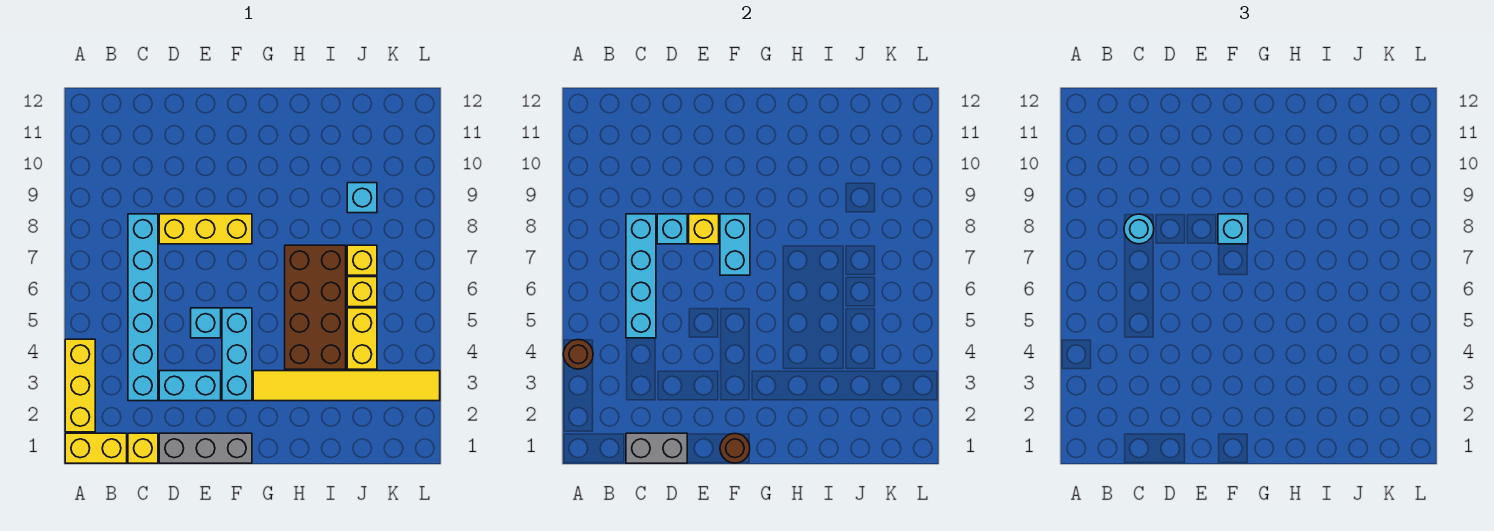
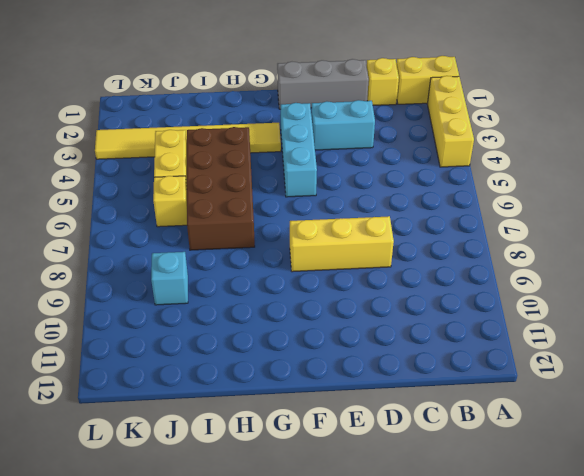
none -> cyan brick C3:C8 level 1
none -> cyan brick E5 level 1
none -> yellow brick J7 level 1

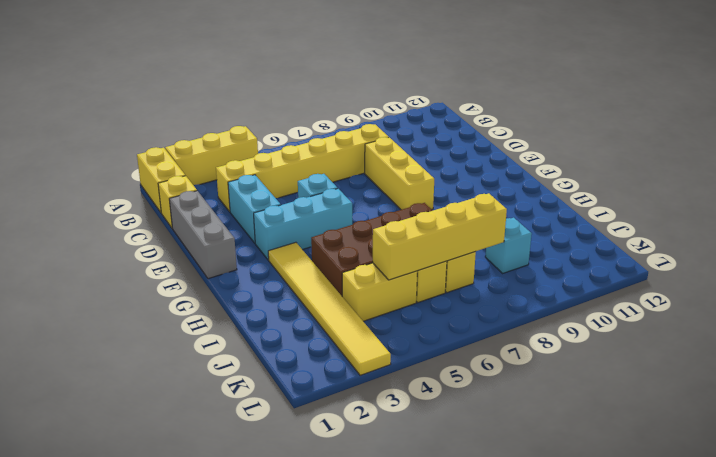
yellow brick C3:C8 level 1 -> cyan brick C3:C8 level 1
yellow brick J5:J8 level 2 -> none
none -> brown round brick A4 level 2
none -> grey brick C1:D1 level 2
none -> cyan brick C5:C8 level 2

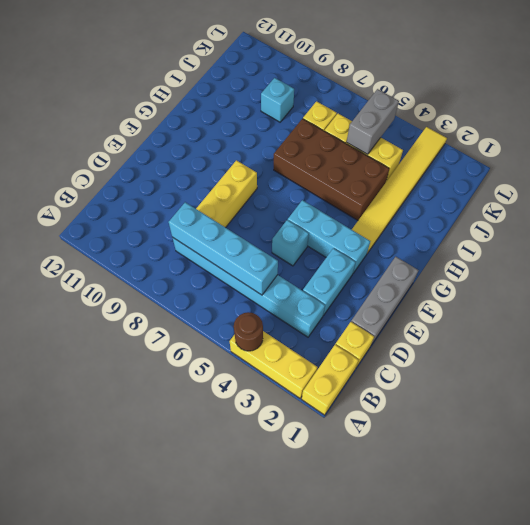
grey brick J5:K5 level 2 -> grey brick C1:D1 level 2
none -> cyan brick D8 level 2
none -> yellow brick E8 level 2
none -> brown round brick F1 level 2

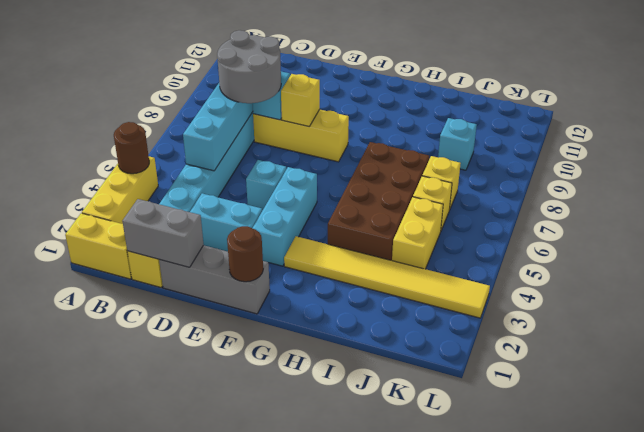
grey round brick C7:D8 level 3 -> cyan round brick C8 level 3
none -> cyan brick F7:F8 level 2
none -> cyan brick F8 level 3

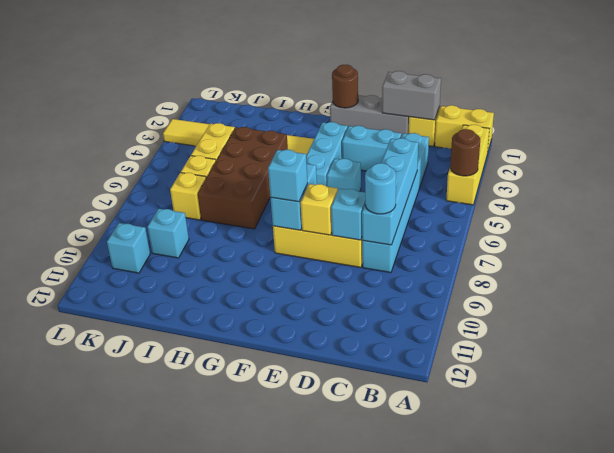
cyan brick K10 level 1 -> none

